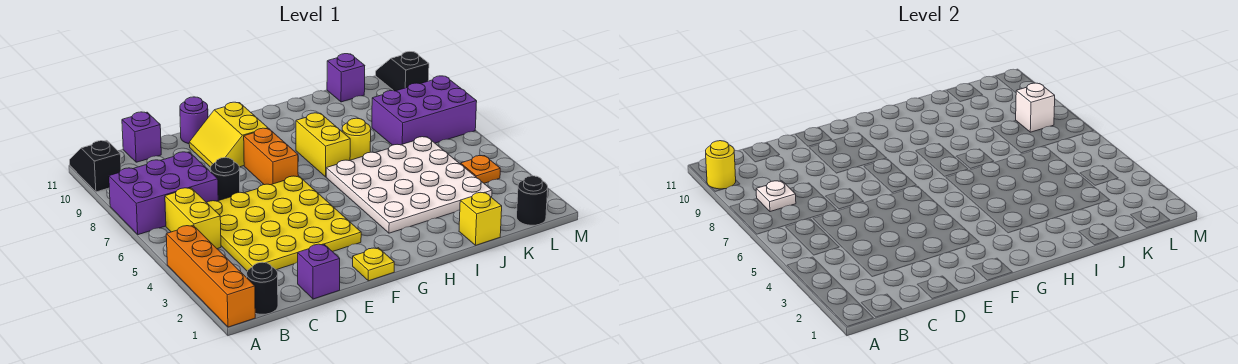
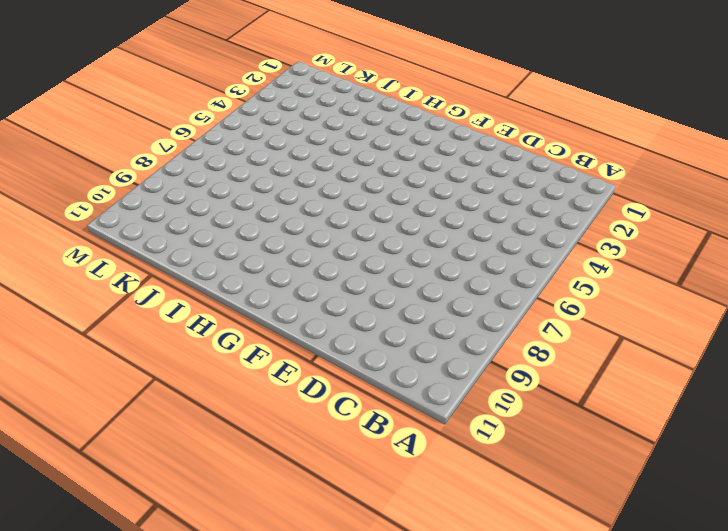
none -> orange brick A1:A4 level 1
none -> purple brick A7:C8 level 1
none -> black slope A10:A11 level 1 top 10

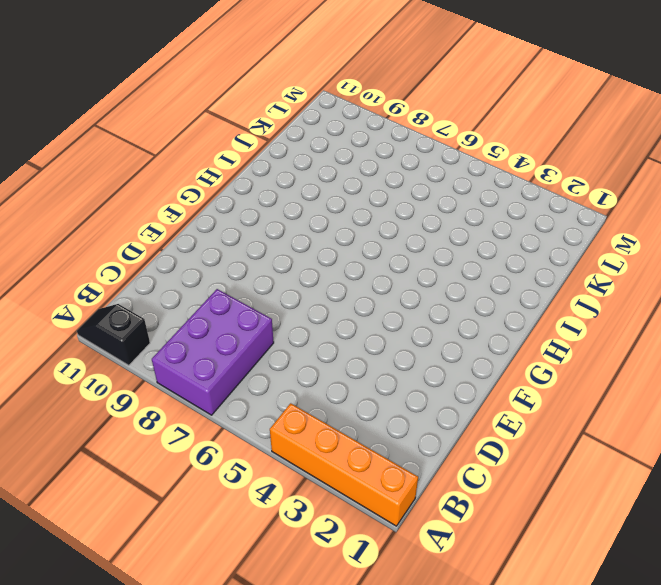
none -> black round brick B1 level 1
none -> yellow brick B5:B6 level 1
none -> yellow plate C3:F6 level 1

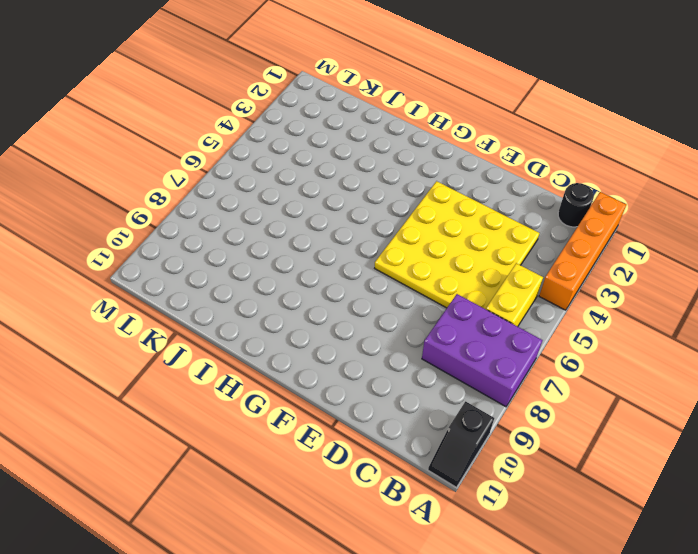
none -> purple brick C11 level 1
none -> purple brick D1 level 1
none -> black round brick D7 level 1

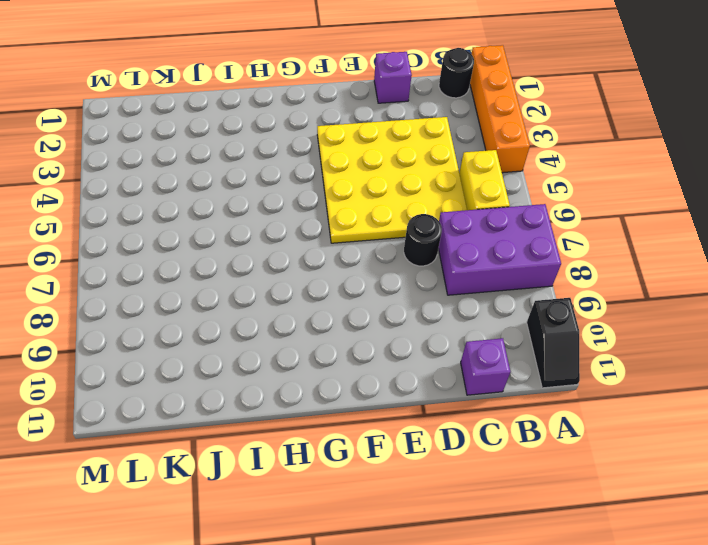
none -> yellow slope E9:F10 level 1 top F
none -> purple round brick E11 level 1
none -> yellow plate F1 level 1

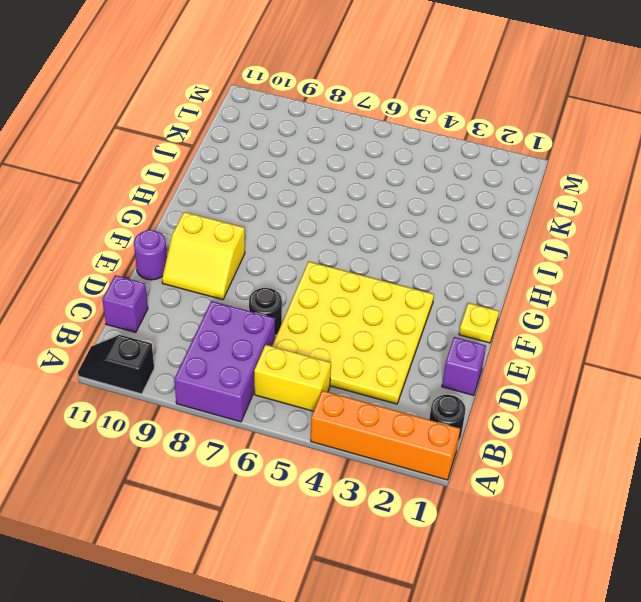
none -> orange brick F7:F8 level 1
none -> white plate H3:K6 level 1
none -> yellow brick H7:H8 level 1

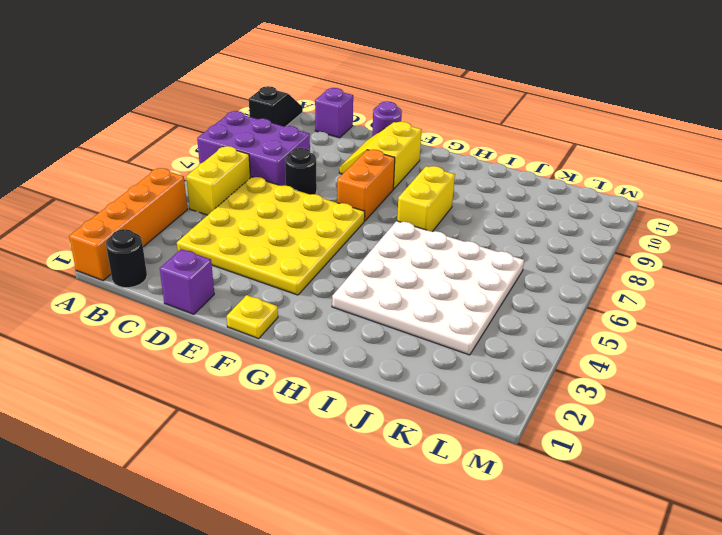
none -> yellow round brick I7 level 1
none -> yellow brick J1 level 1
none -> purple brick K7:M8 level 1

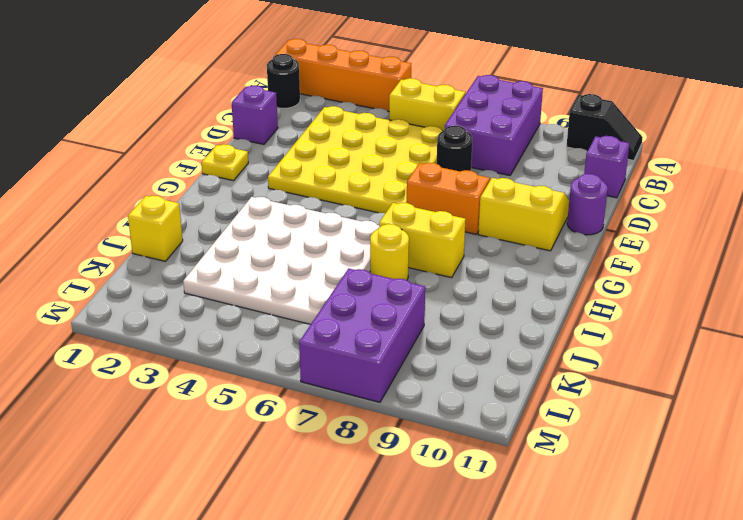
none -> purple brick K11 level 1
none -> black round brick L1 level 1
none -> orange plate L4 level 1

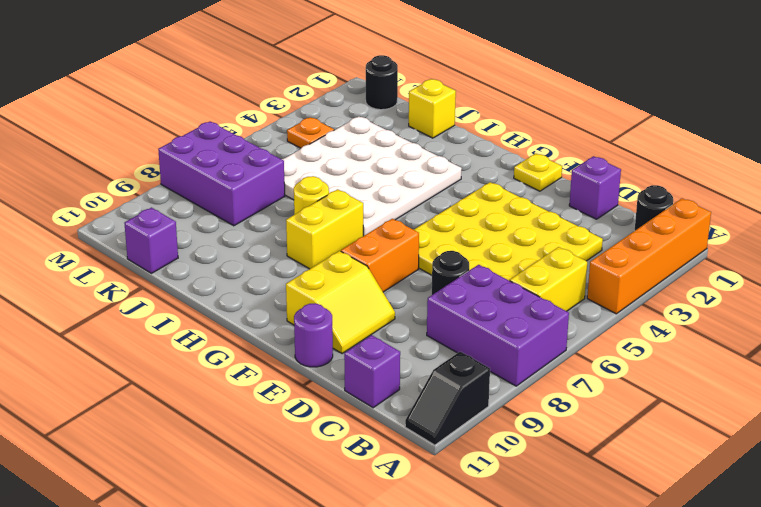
none -> black slope M10:M11 level 1 top 10
none -> yellow round brick A10 level 2
none -> white plate B8 level 2

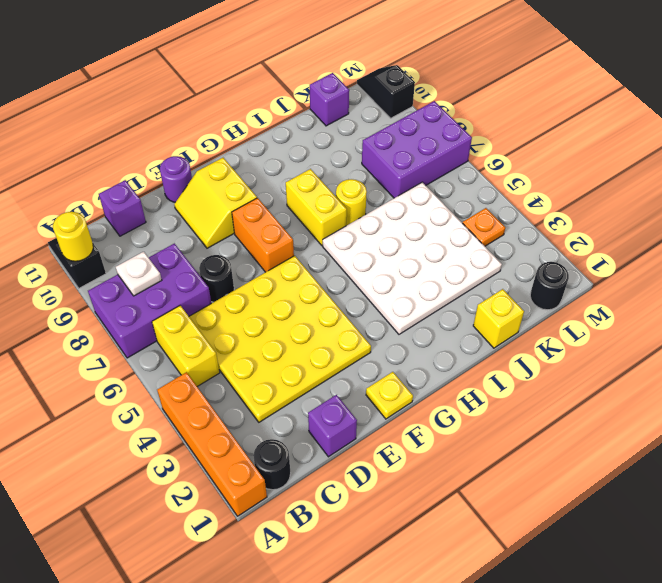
none -> white brick L8 level 2

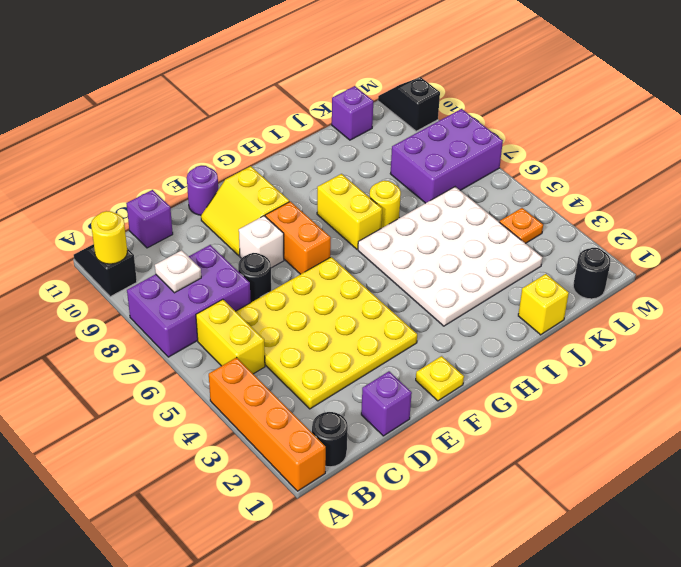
white brick E8 level 1 -> white brick L8 level 2

